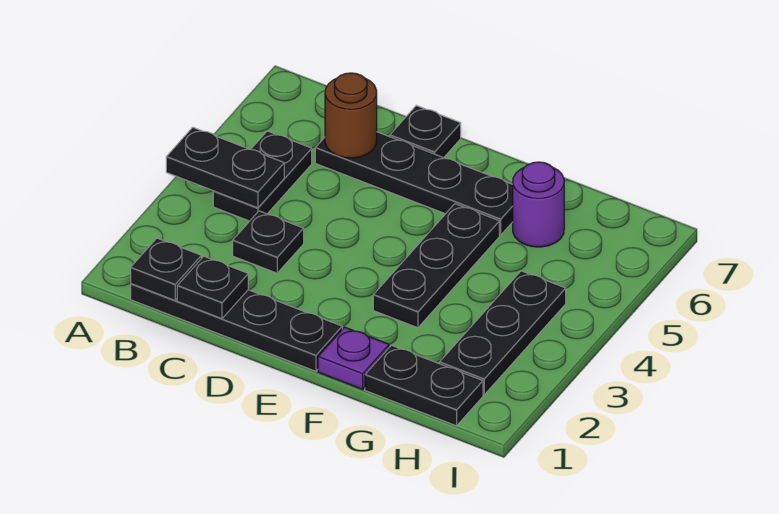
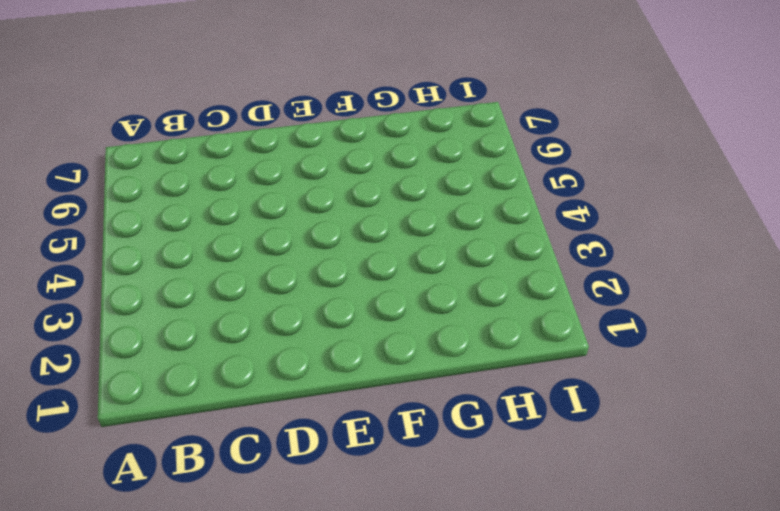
none -> black plate B1:E1 level 1
none -> black plate B4:B5 level 1
none -> black plate C3 level 1

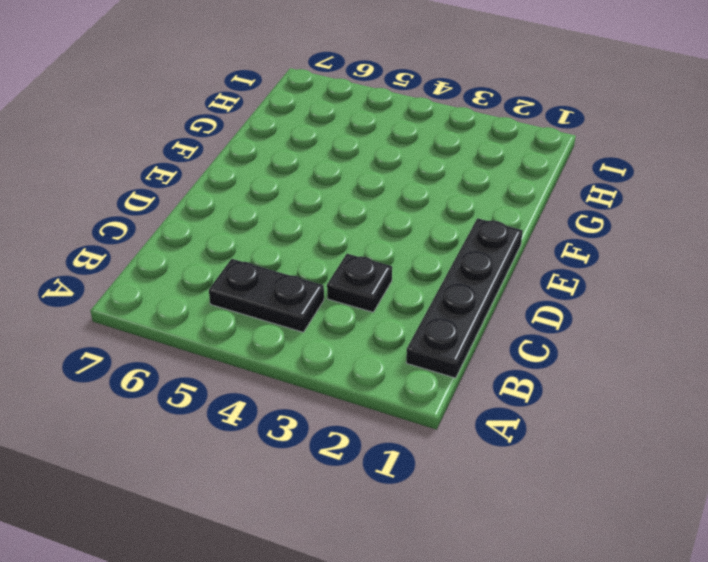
none -> black plate C6:F6 level 1
none -> black plate D7 level 1
none -> purple plate F1 level 1

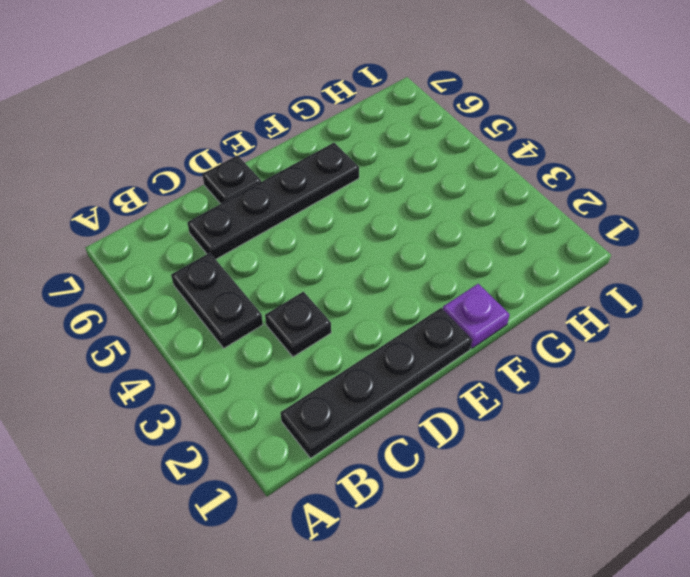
none -> black plate F3:F5 level 1
none -> black plate G1:H1 level 1
none -> purple round brick G6 level 1

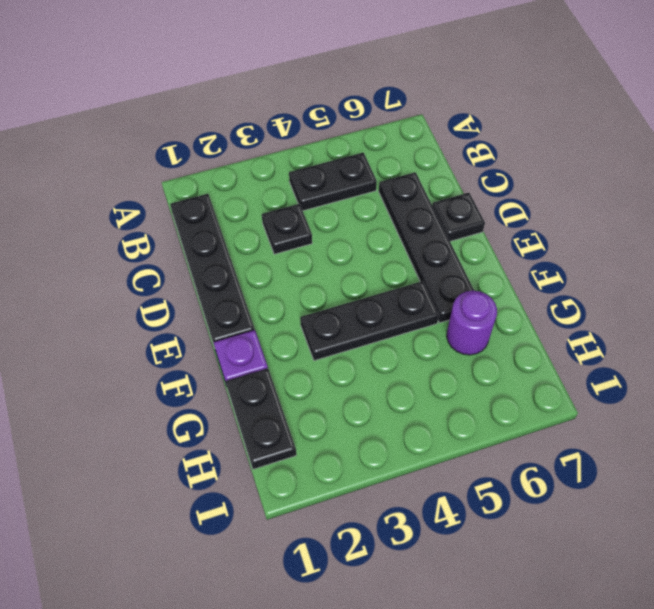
none -> black plate H2:H4 level 1
none -> black plate A4:B4 level 2
none -> black plate B1 level 2

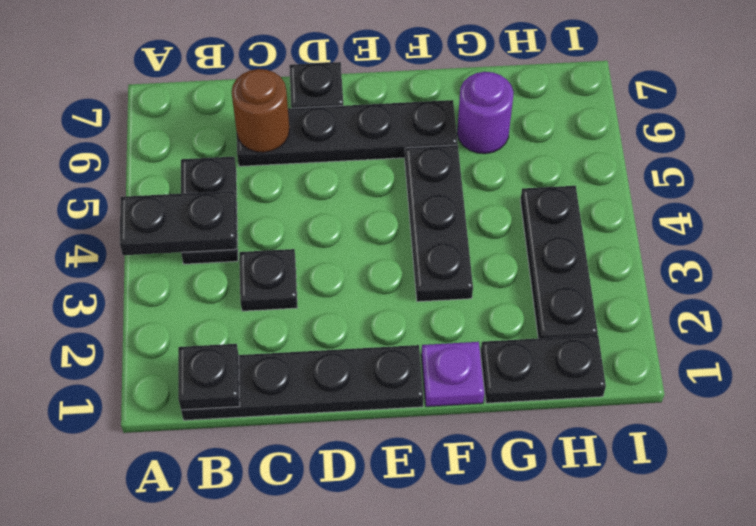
none -> black plate C1 level 2

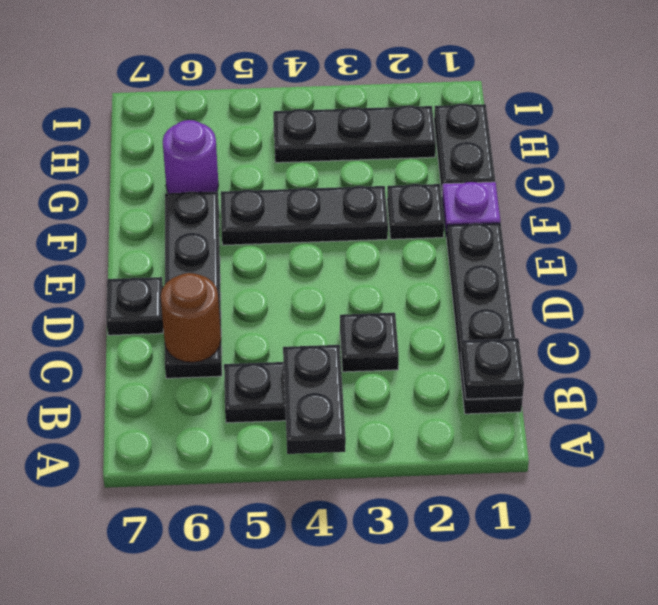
black plate F2 level 1 -> black plate C1 level 2

